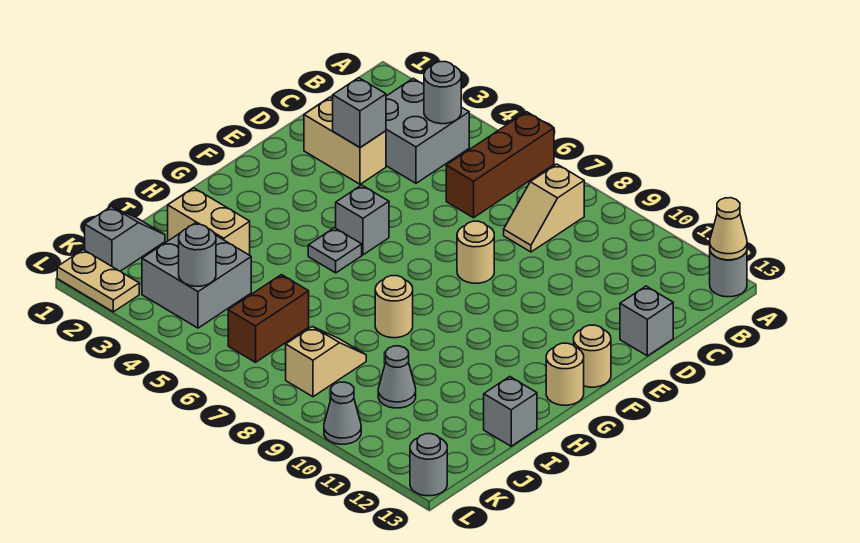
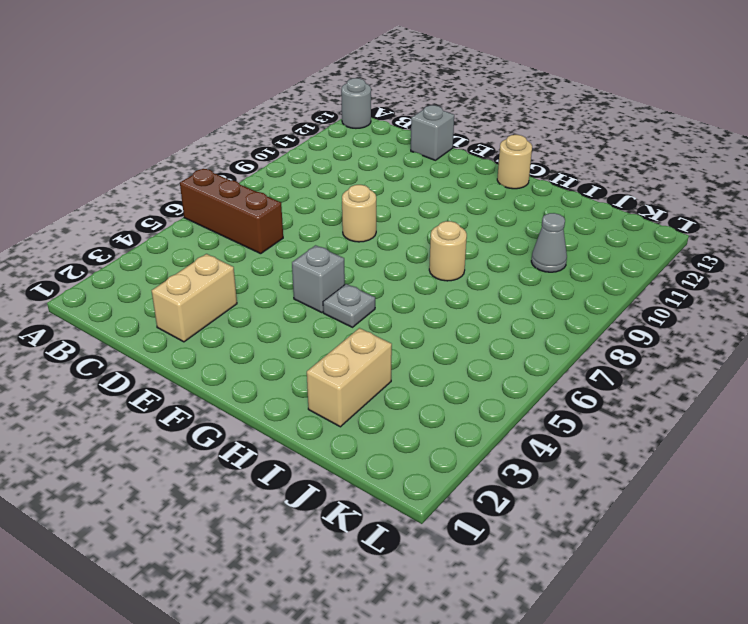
none -> grey brick B3:C4 level 1
none -> tan slope B8:C8 level 1 top B
none -> tan round brick F13 level 1

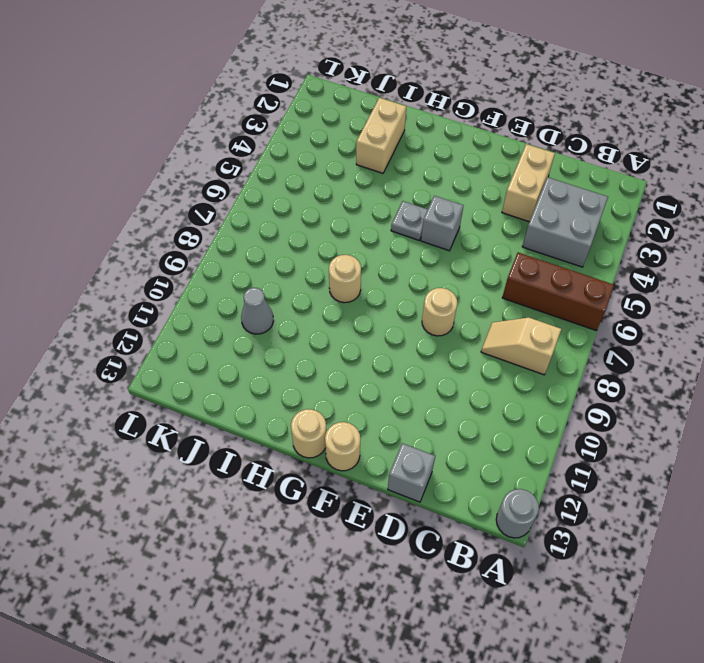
none -> grey brick I13 level 1
none -> grey slope J1:K1 level 1 top K
none -> grey brick J3:K4 level 1

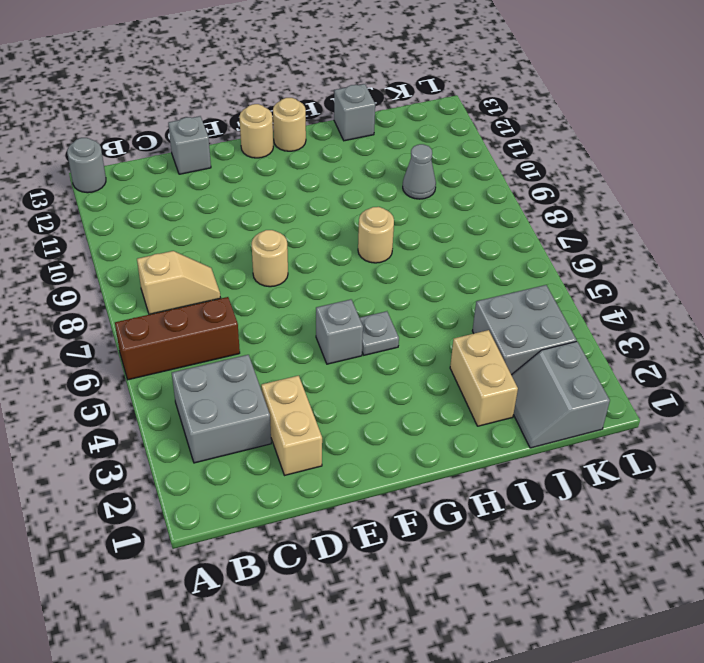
grey slope J1:K2 level 1 top K -> grey slope J1:K1 level 1 top K
none -> brown brick J6:K6 level 1
none -> tan slope J8:K8 level 1 top K
none -> tan plate L1:L2 level 1

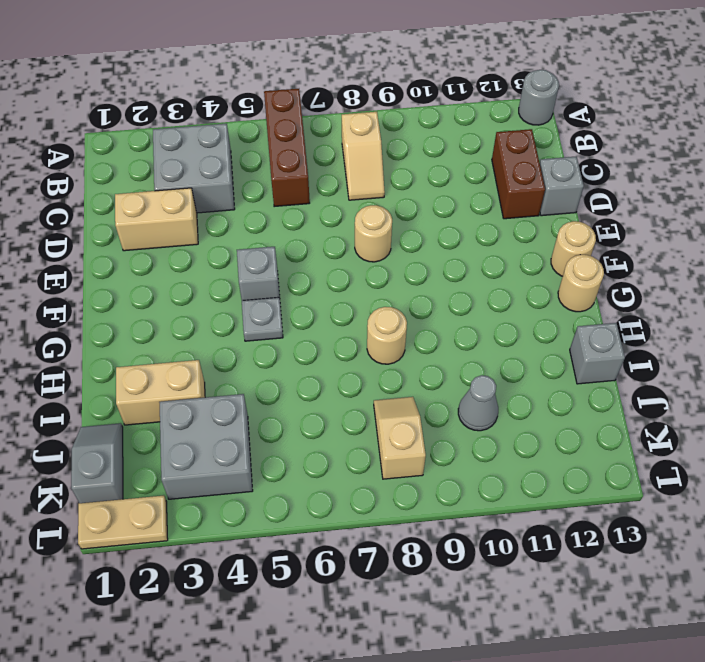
brown brick C12:D12 level 1 -> brown brick J6:K6 level 1
none -> grey cone L10 level 1
none -> grey round brick L13 level 1
none -> tan cone A13 level 2

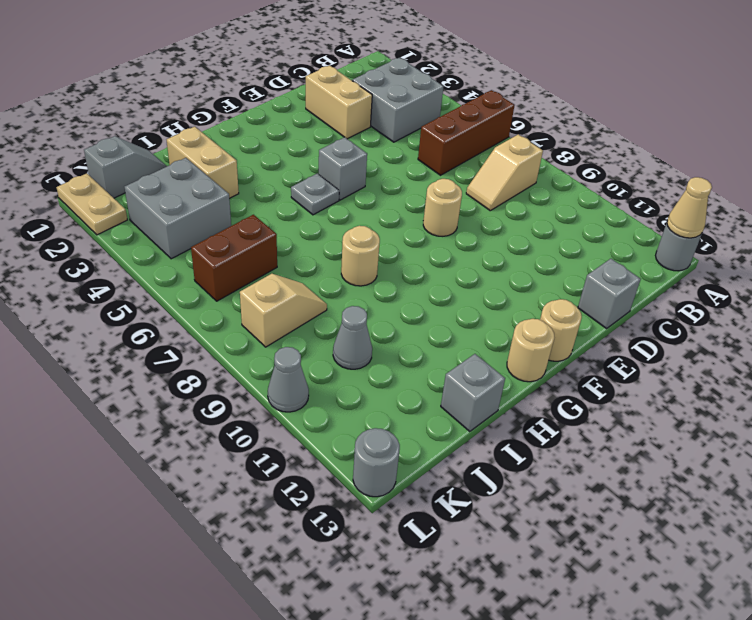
none -> grey round brick B4 level 2
none -> grey brick D3 level 2
none -> grey round brick K4 level 2

